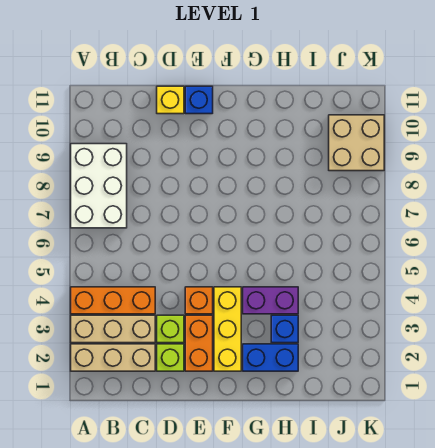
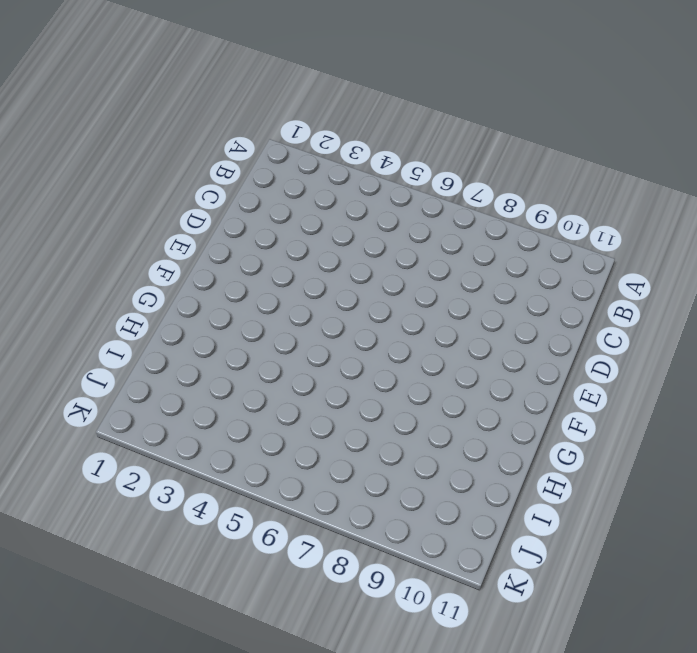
none -> tan brick A2:C2 level 1
none -> tan brick A3:C3 level 1
none -> orange brick A4:C4 level 1

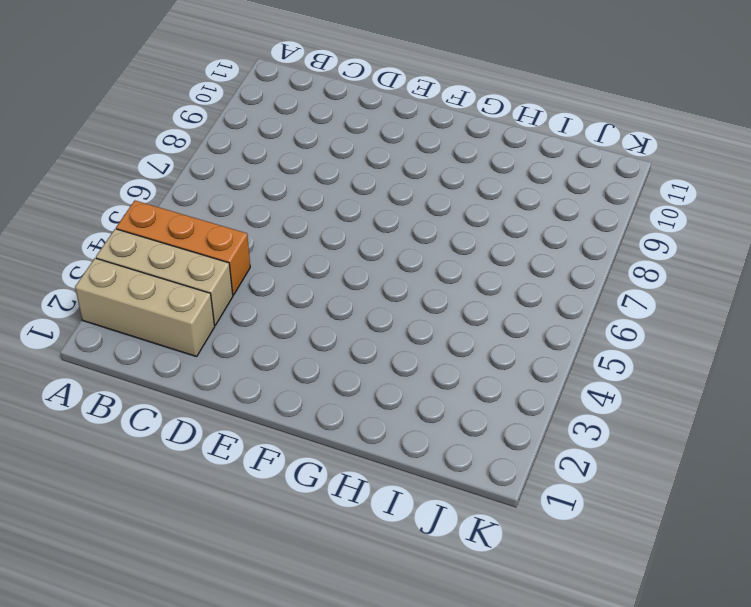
none -> white brick A7:B9 level 1
none -> lime brick D2 level 1
none -> lime brick D3 level 1

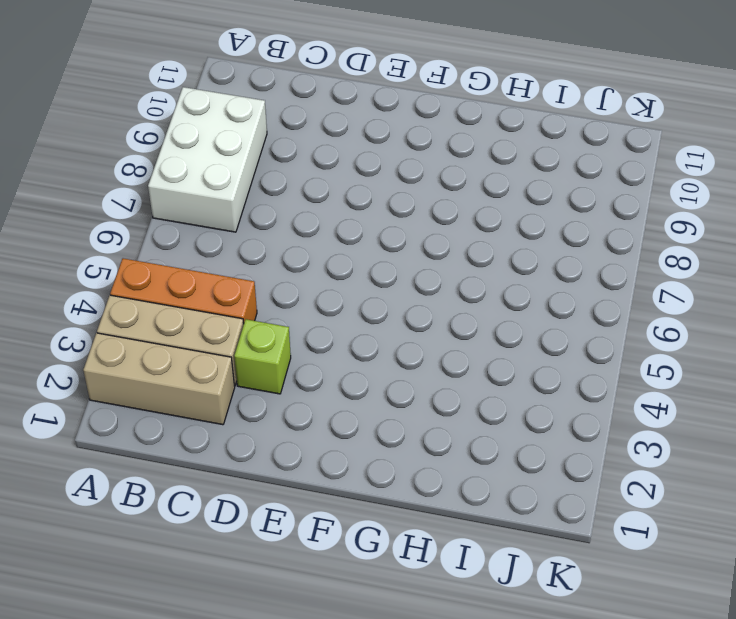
none -> lime brick D2 level 1
none -> yellow brick D11 level 1
none -> orange brick E2:E3 level 1

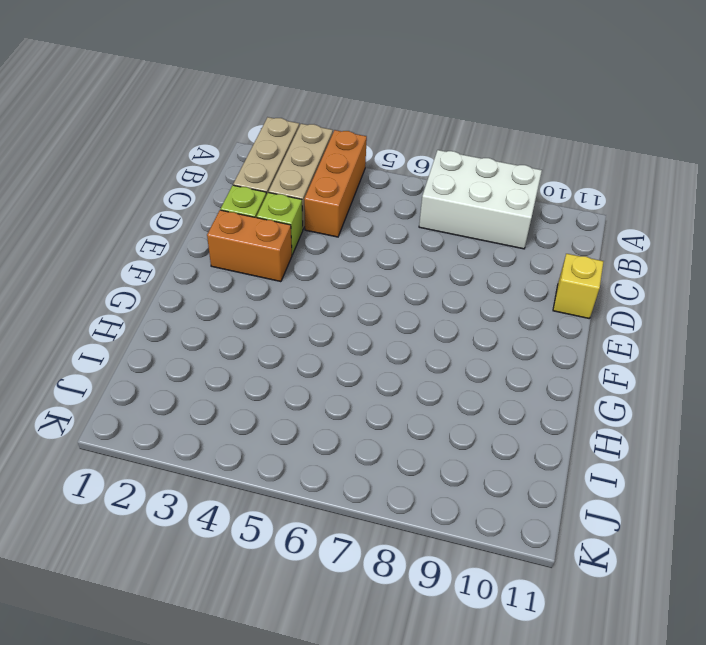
none -> orange brick E4 level 1
none -> blue brick E11 level 1
none -> yellow brick F2:F4 level 1

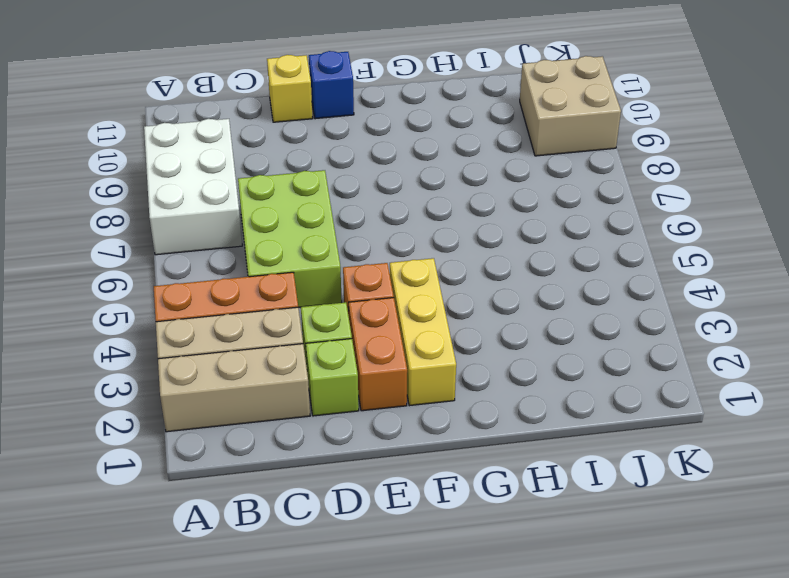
lime brick C5:D7 level 1 -> none
none -> blue brick G2:H2 level 1
none -> purple brick G4:H4 level 1
none -> blue brick H3 level 1

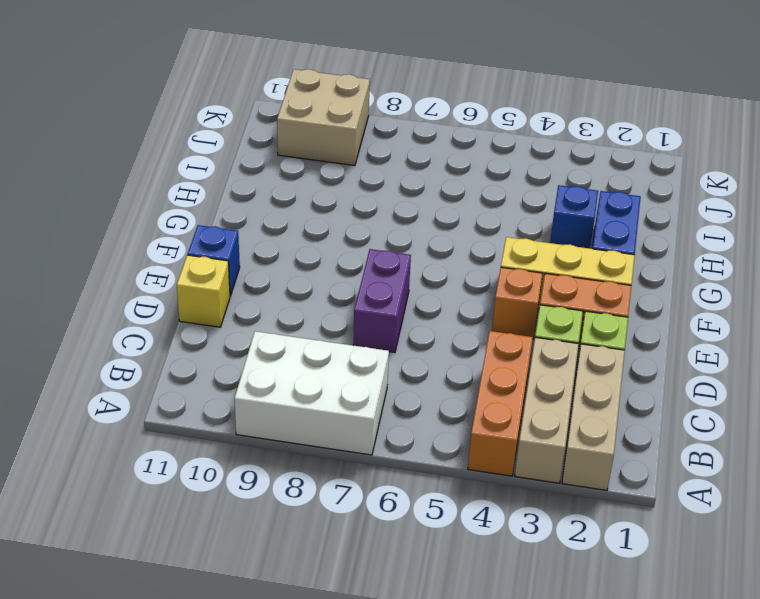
purple brick D7:E7 level 1 -> purple brick G4:H4 level 1

